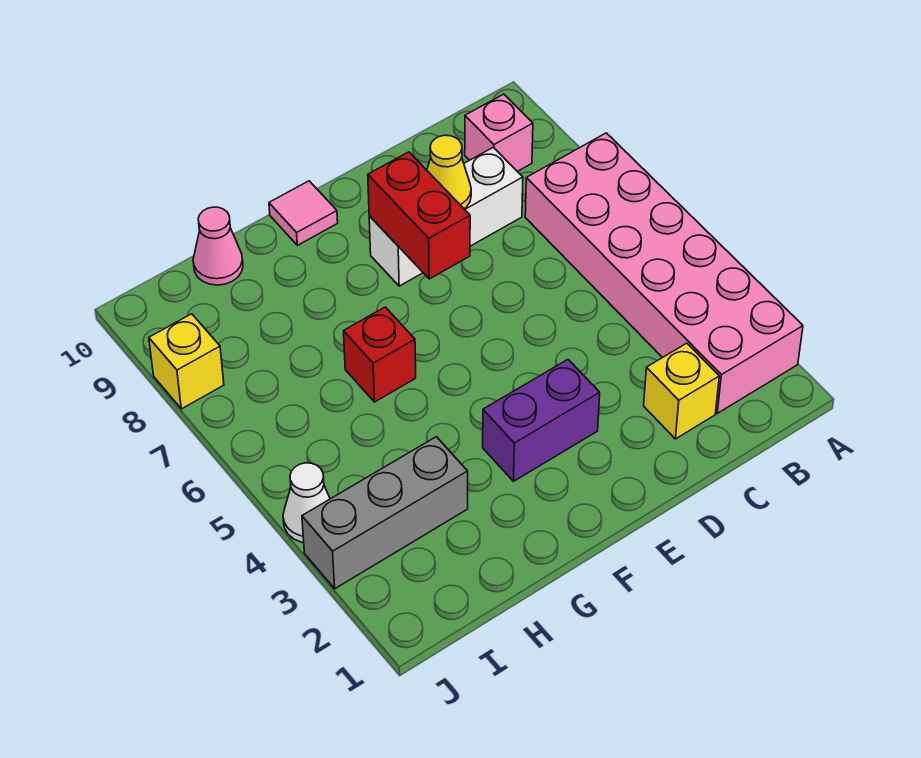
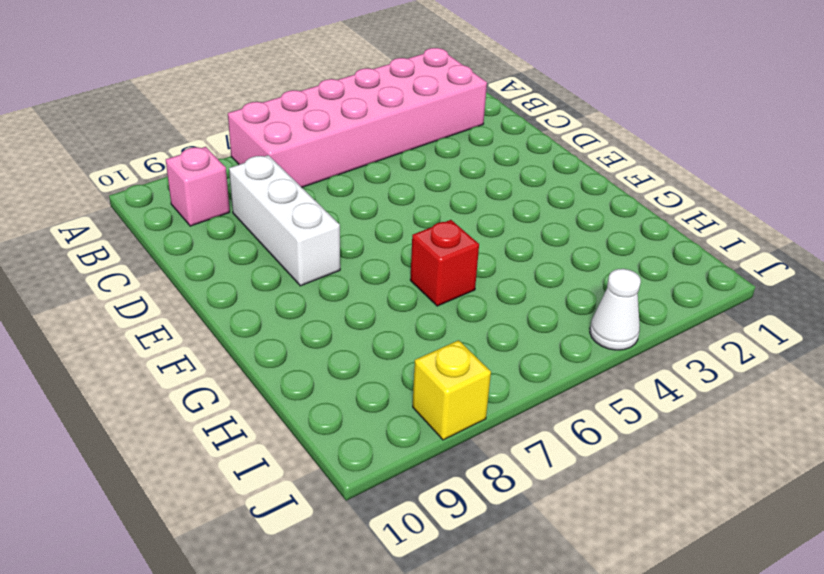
none -> yellow brick C2 level 1
none -> purple brick E3:F3 level 1
none -> pink tile F10 level 1

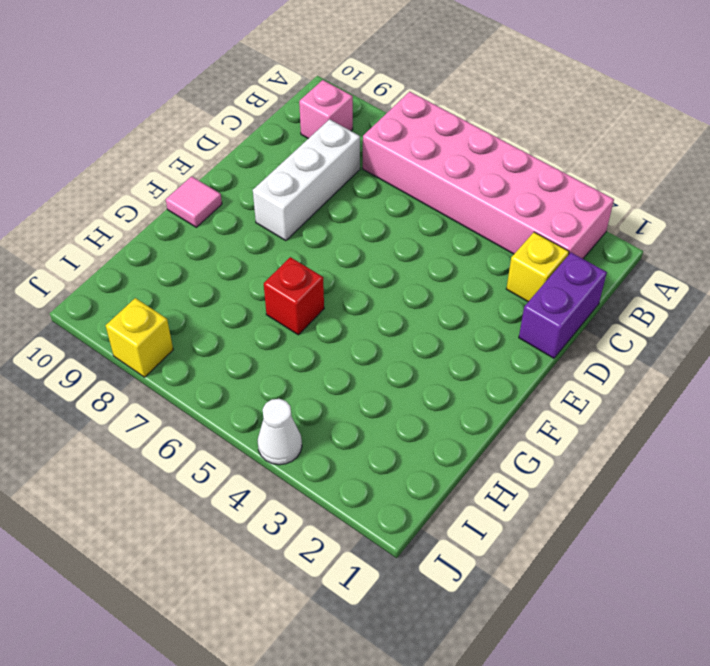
purple brick C1:D1 level 1 -> purple brick E3:F3 level 1
none -> grey brick H3:J3 level 1
none -> pink cone H10 level 1
none -> yellow cone D8 level 2

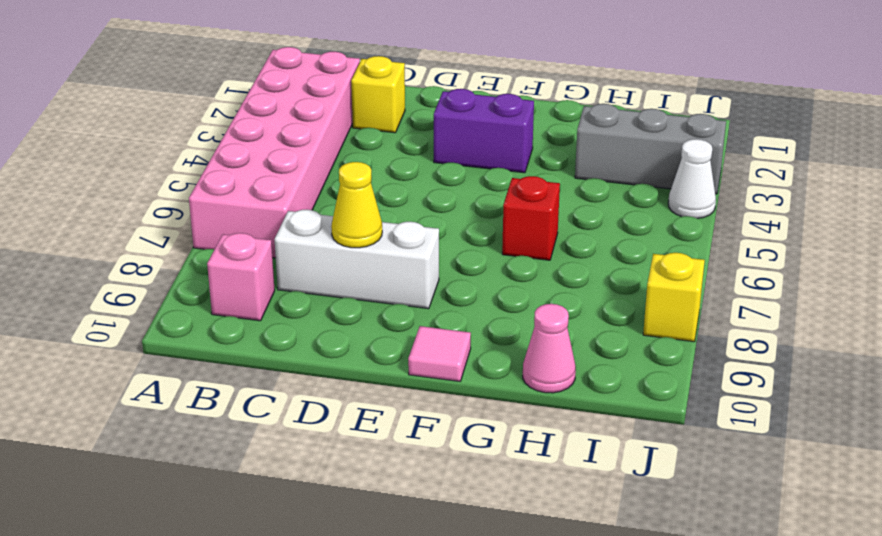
none -> red brick E7:E8 level 2

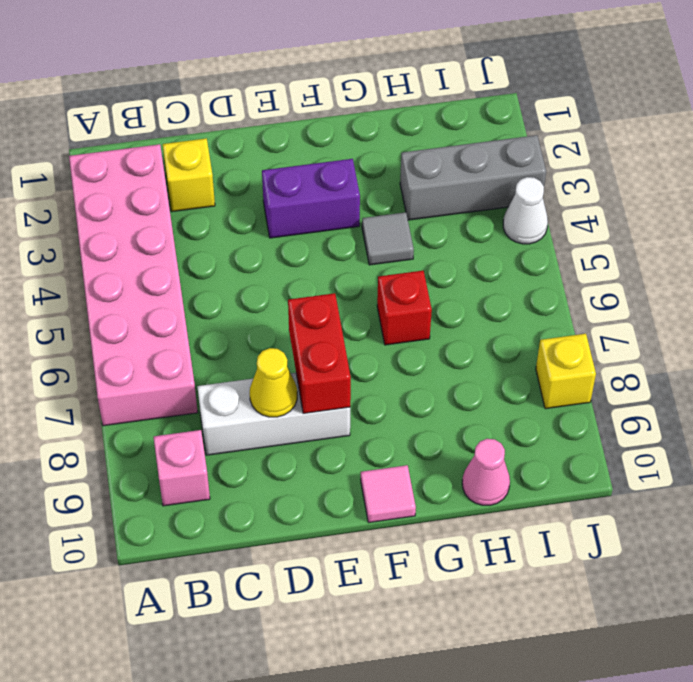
grey tile G4 level 1 -> none

